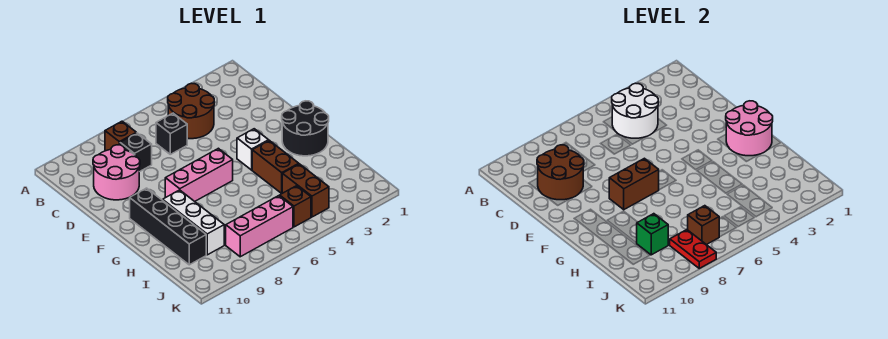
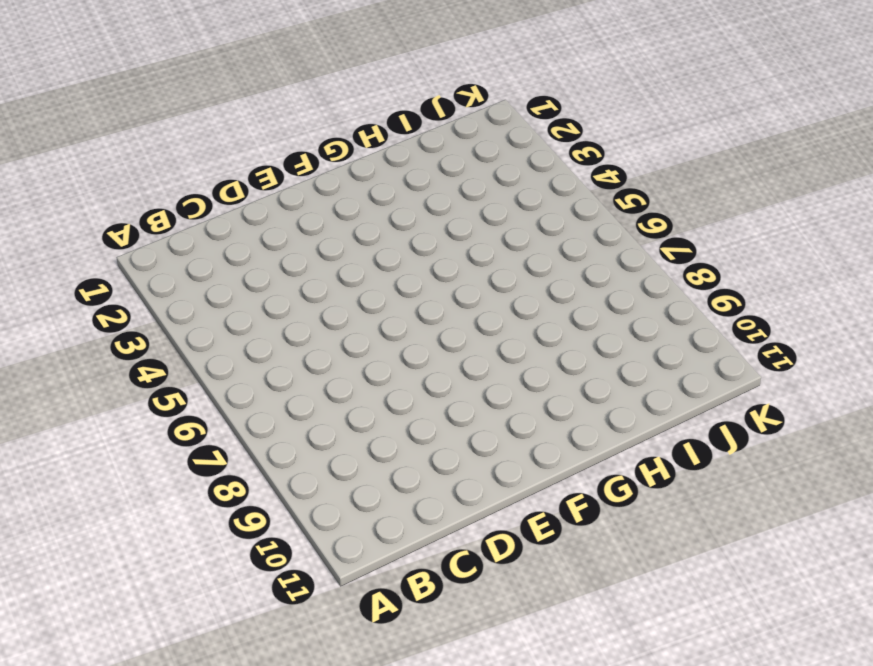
none -> brown round brick B4:C5 level 1
none -> brown brick B8 level 1
none -> black brick C6 level 1

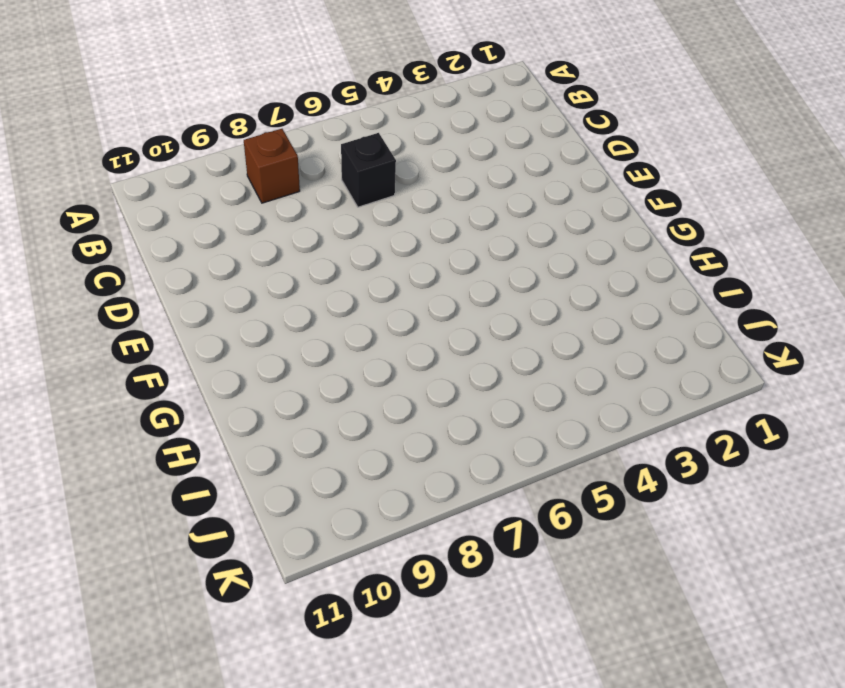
none -> brown round brick B4:C5 level 1
none -> black brick C8 level 1
none -> pink round brick C9:D10 level 1

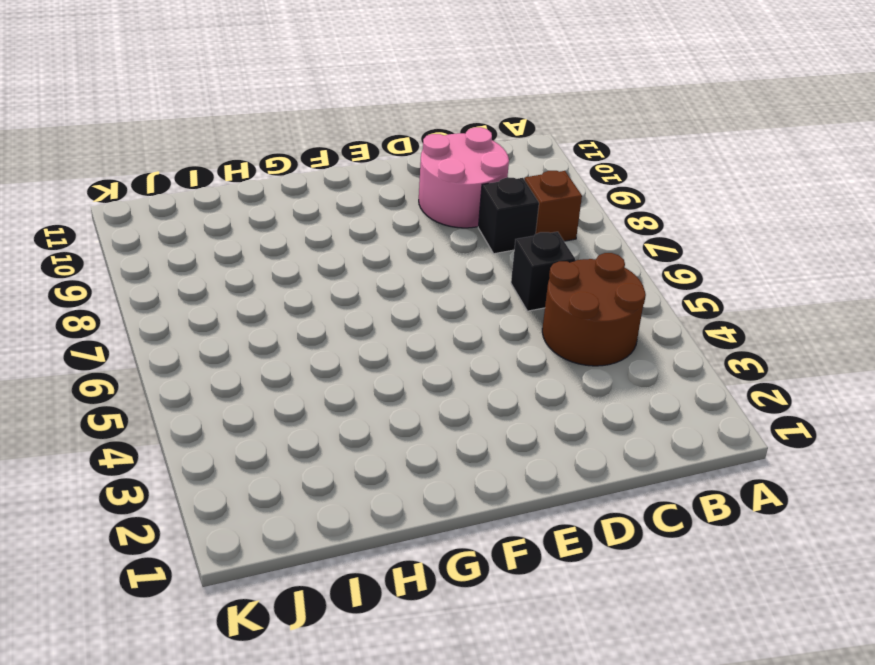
none -> black round brick F1:G2 level 1
none -> white brick F4 level 1
none -> pink brick F6:F8 level 1

